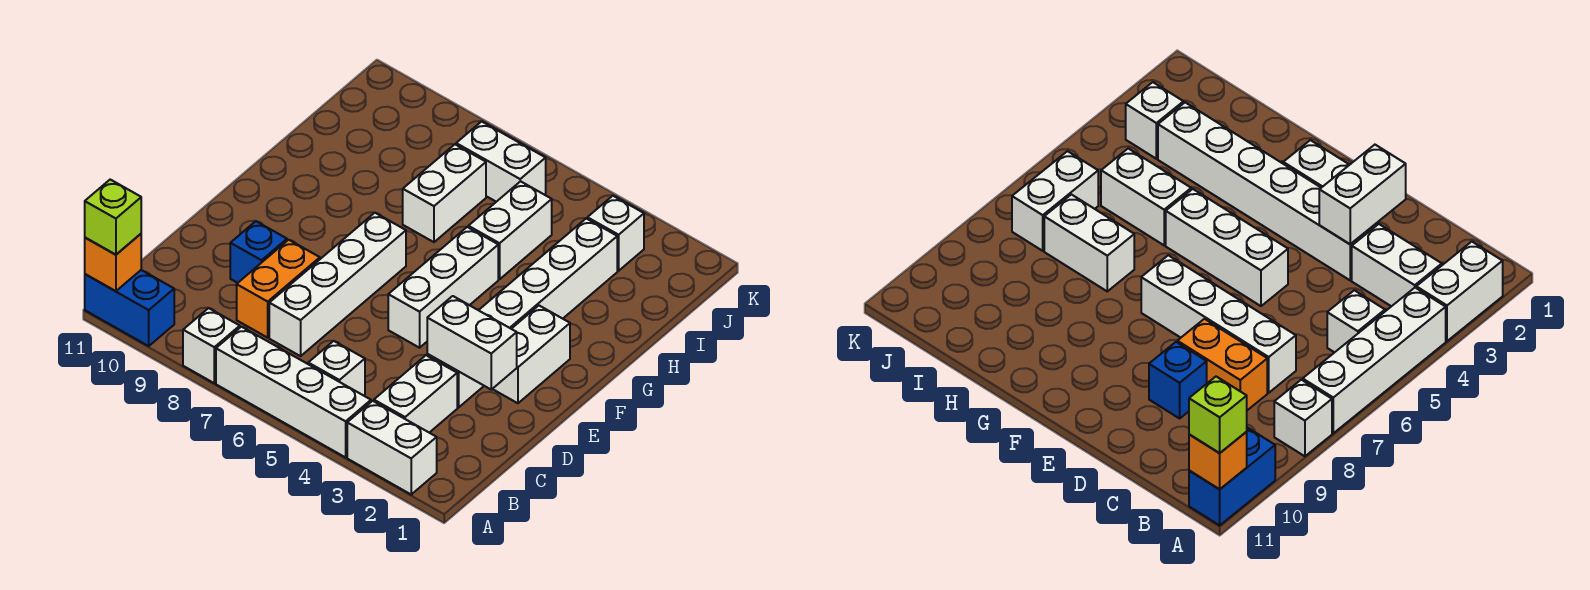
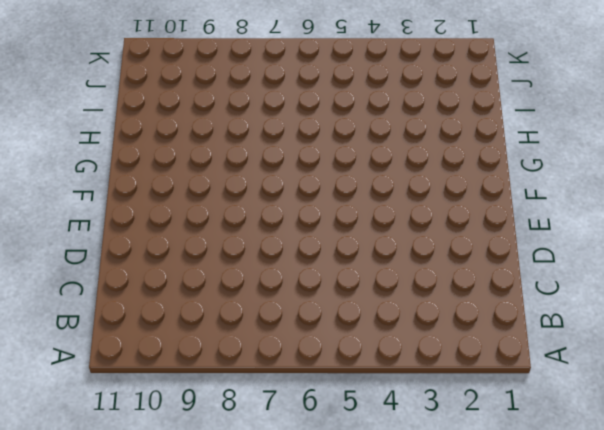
none -> white brick A2:A3 level 1
none -> white brick A4:A7 level 1
none -> white brick A8 level 1

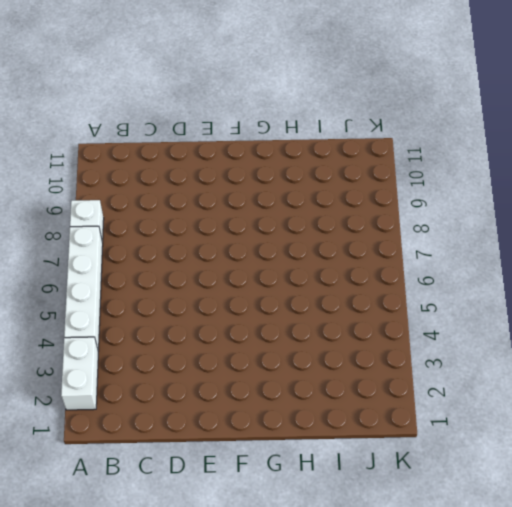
none -> blue brick A10:A11 level 1
none -> white brick B3:C3 level 1
none -> white brick B5 level 1

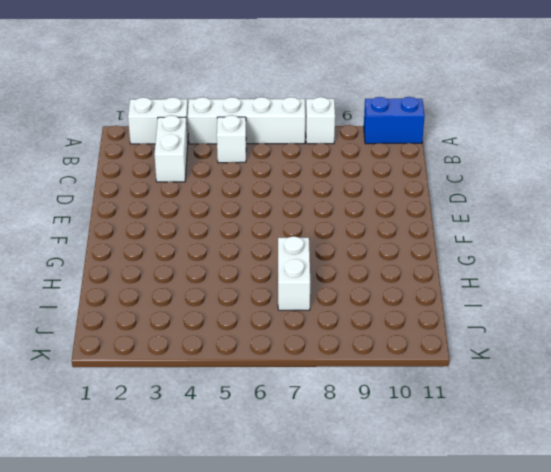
none -> white brick C7:F7 level 1
none -> orange brick C8:D8 level 1
none -> white brick D3:I3 level 1

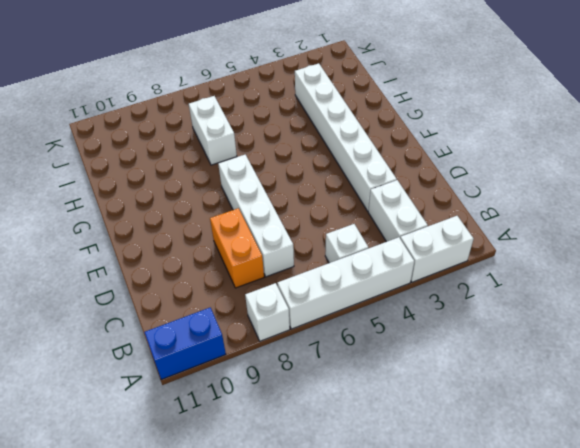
none -> blue brick D9 level 1
none -> white brick E2:F2 level 1
none -> white brick E5:G5 level 1

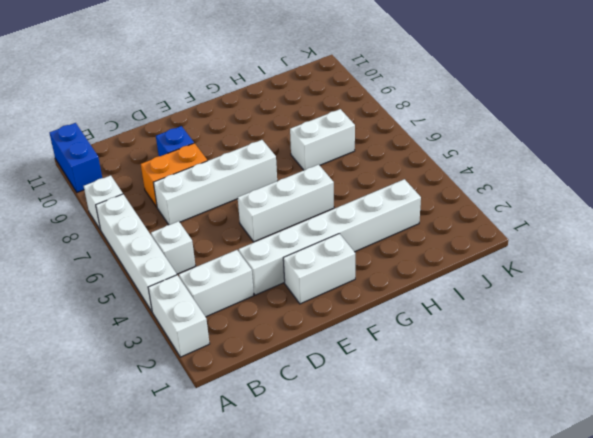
none -> white brick H5:I5 level 1
none -> white brick J3 level 1
none -> white brick J6:J7 level 1

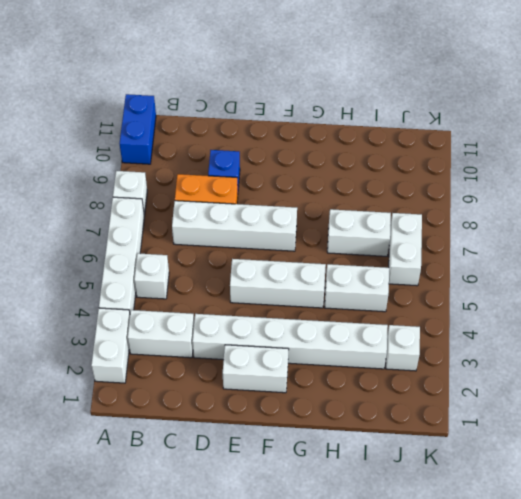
none -> orange brick A11 level 2
none -> white brick D2:D3 level 2
none -> lime brick A11 level 3

